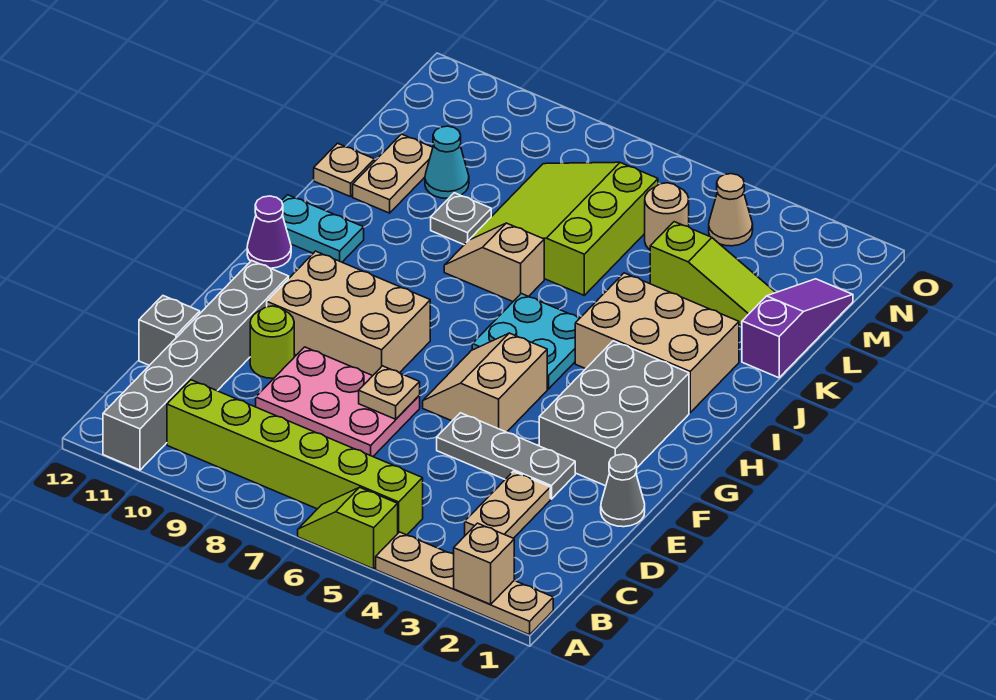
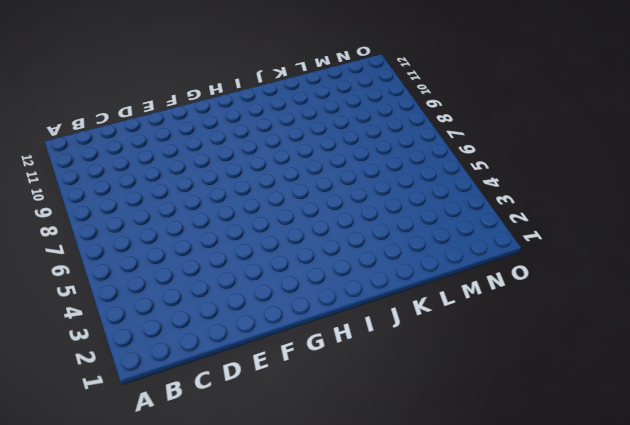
none -> tan plate A1:A4 level 1
none -> lime slope A5:A6 level 1 top 5
none -> grey brick A11:F11 level 1

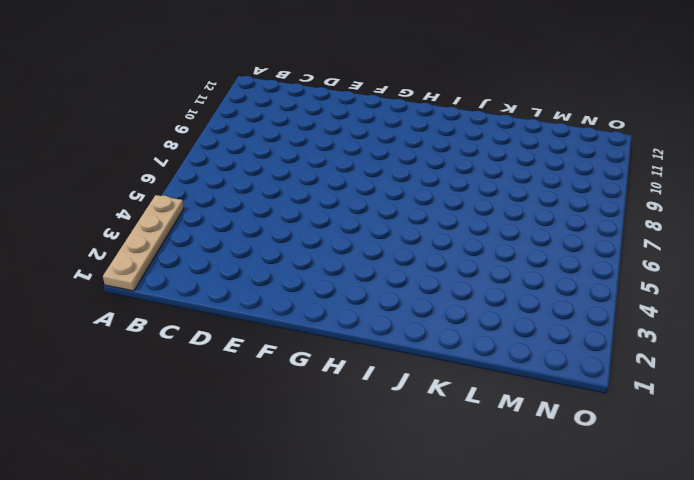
none -> lime slope A5:A6 level 1 top 5
none -> grey brick A11:F11 level 1
none -> lime brick B5:B10 level 1

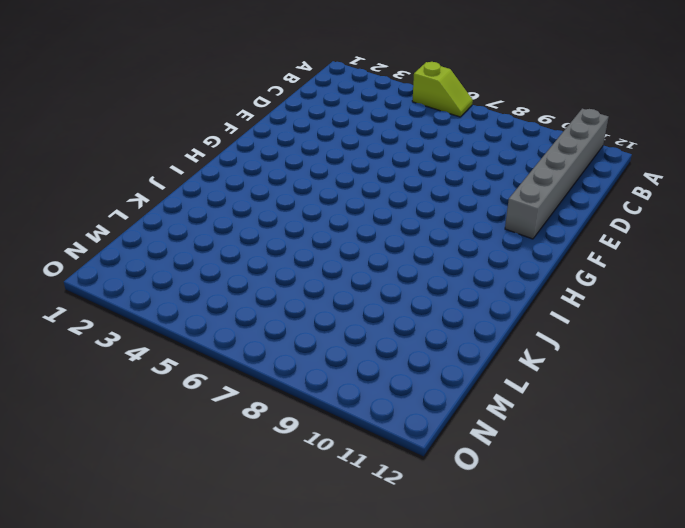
none -> tan plate A1:A4 level 1
none -> lime brick B5:B10 level 1
none -> tan plate C3:D3 level 1

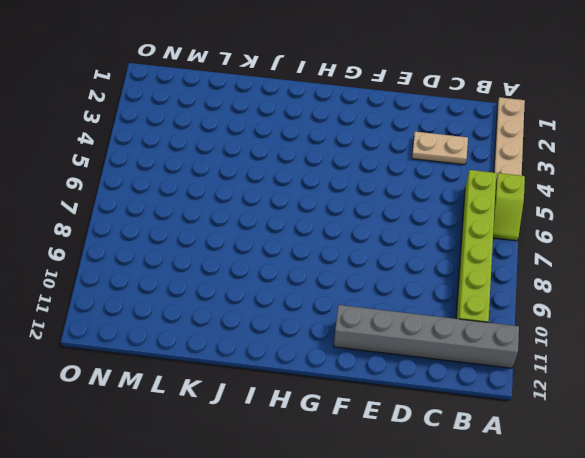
none -> pink plate D7:E9 level 1
none -> grey brick D12 level 1
none -> grey cone E1 level 1

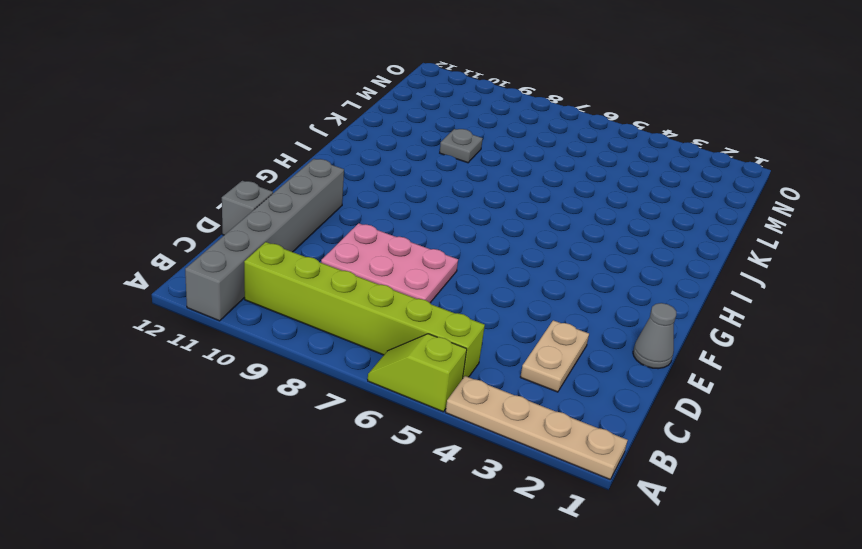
none -> grey plate E3:E5 level 1
none -> lime round brick E10 level 1
none -> grey brick F2:H3 level 1

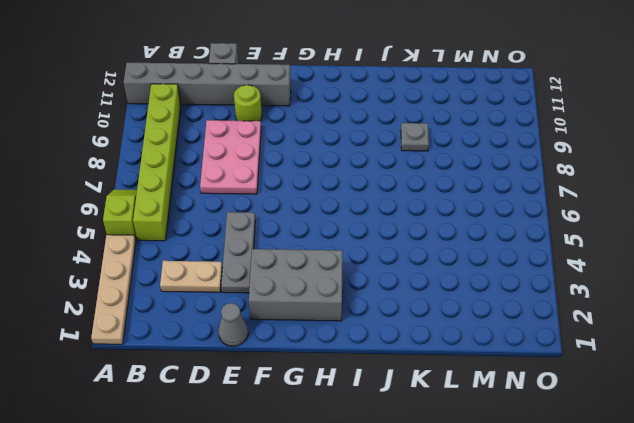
none -> tan slope F5:G6 level 1 top 5
none -> tan brick F8:G10 level 1
none -> cyan plate H5:I6 level 1

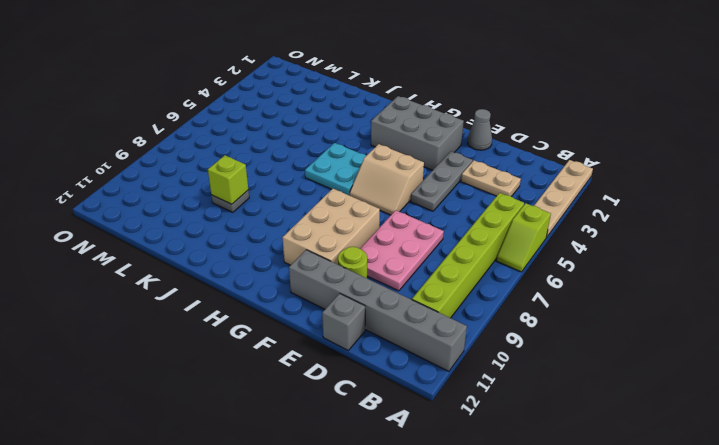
lime brick K9 level 2 -> none
none -> purple cone H12 level 1
none -> tan brick I2:J4 level 1
none -> cyan plate I11:I12 level 1

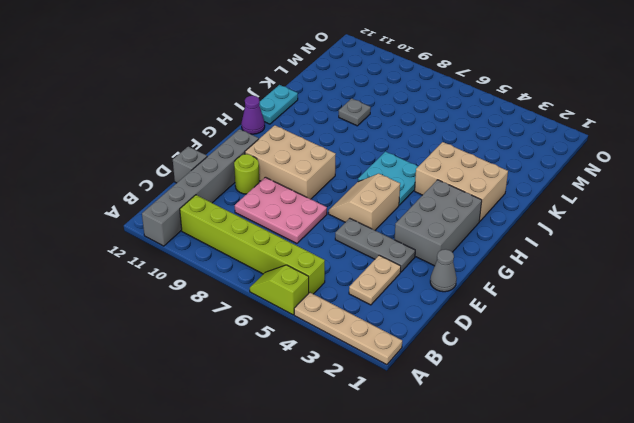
cyan plate I12:J12 level 1 -> cyan plate I11:I12 level 1
none -> tan slope J7:J8 level 1 top 7
none -> purple slope K1:M1 level 1 top K
none -> lime slope K6:M8 level 1 top 6

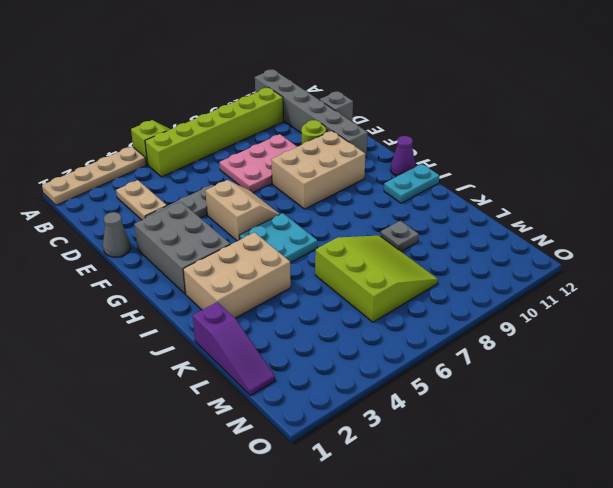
none -> tan slope J7:J8 level 1 top 7
none -> tan plate K11:L11 level 1
none -> tan plate K12 level 1

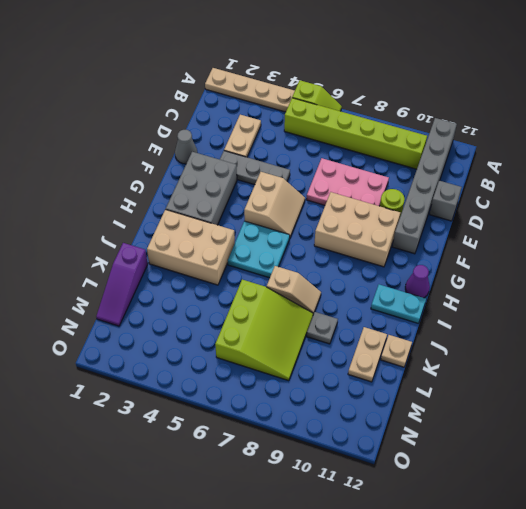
none -> lime slope L2:L4 level 1 top 4
none -> cyan cone L10 level 1
none -> tan round brick M5 level 1

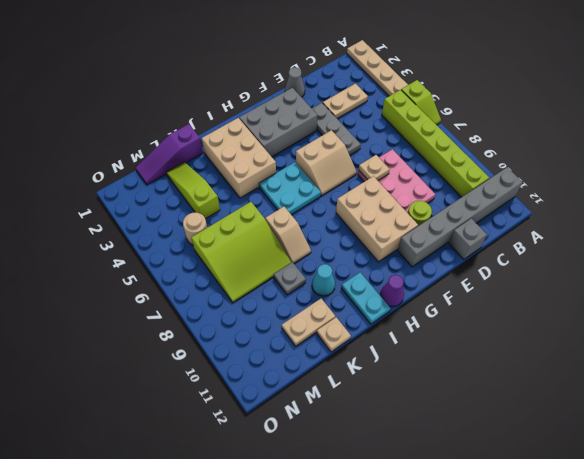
cyan cone J10 level 1 -> cyan cone L10 level 1
none -> tan cone N4 level 1
none -> tan brick A2 level 2

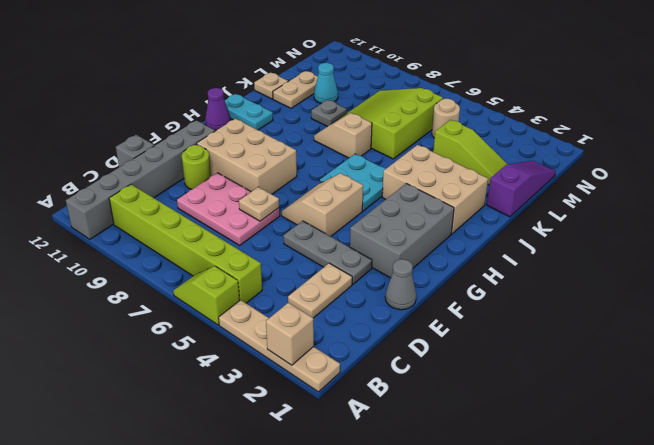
none -> tan cone N4 level 1

